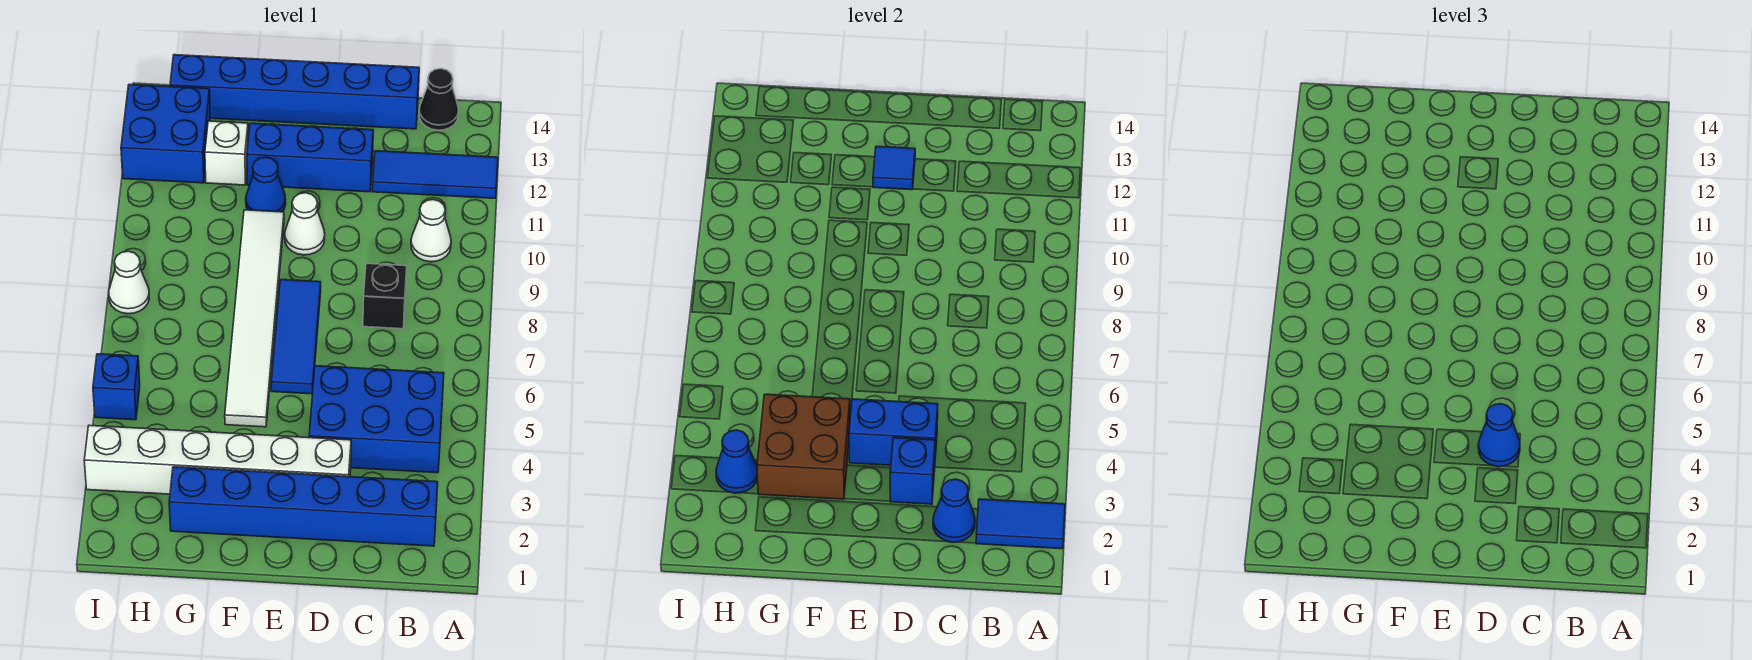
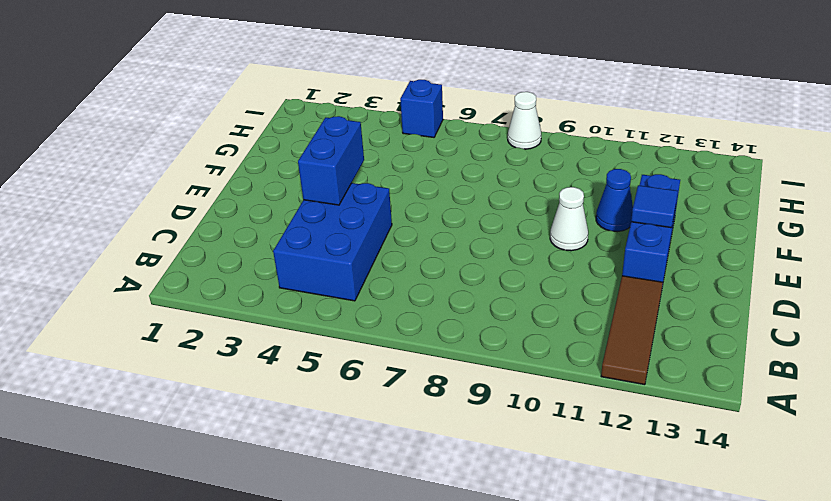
brown tile A12:C12 level 1 -> blue tile A12:C12 level 1
none -> blue brick B2:G2 level 1
none -> white cone B10 level 1
none -> black cone B14 level 1

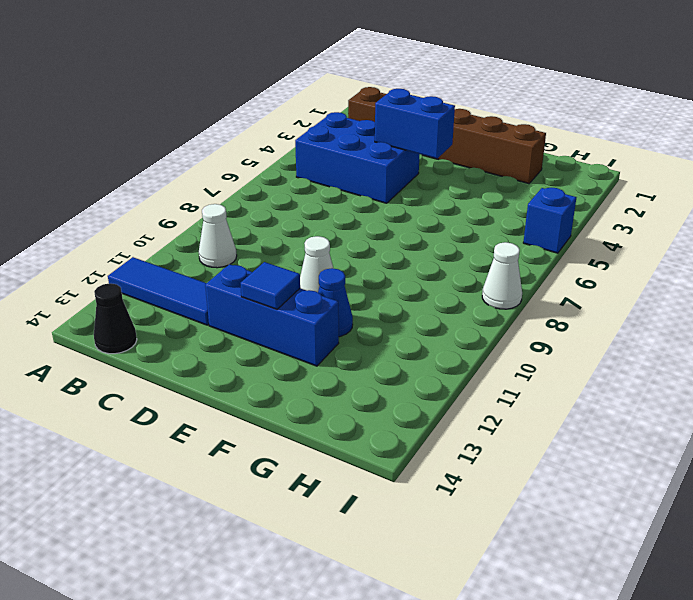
brown brick B2:G2 level 1 -> blue brick B2:G2 level 1
none -> black brick C8 level 1
none -> blue brick C14:H14 level 1
none -> white brick D3:I3 level 1

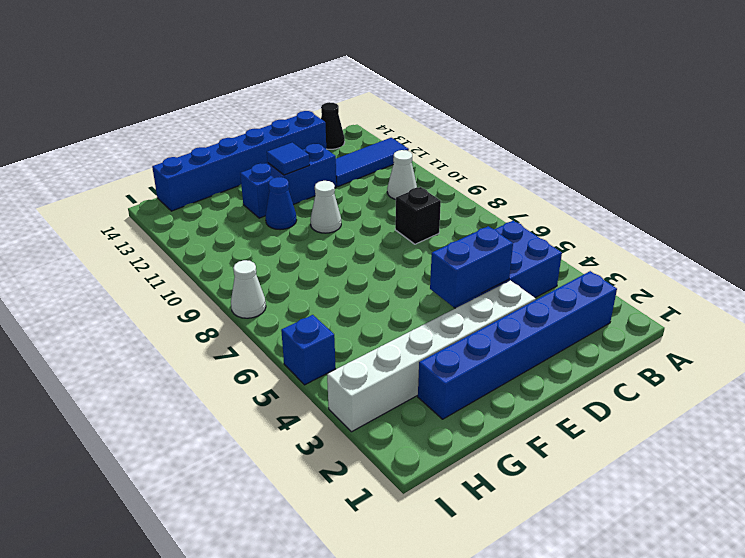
none -> blue tile E6:E8 level 1
none -> white tile F5:F10 level 1
none -> white brick G12 level 1

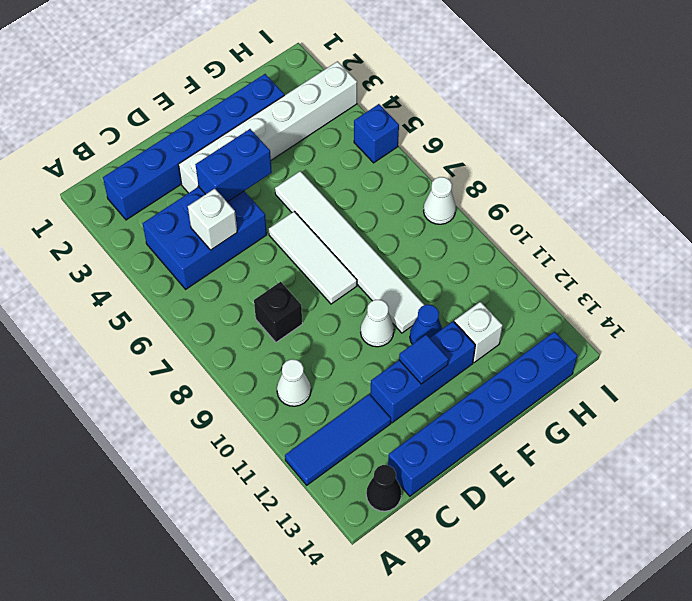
white brick C5 level 2 -> none
white tile E6:E8 level 1 -> blue tile E6:E8 level 1
none -> blue brick H12:I13 level 1
none -> blue tile A2:B2 level 2
none -> blue cone C2 level 2

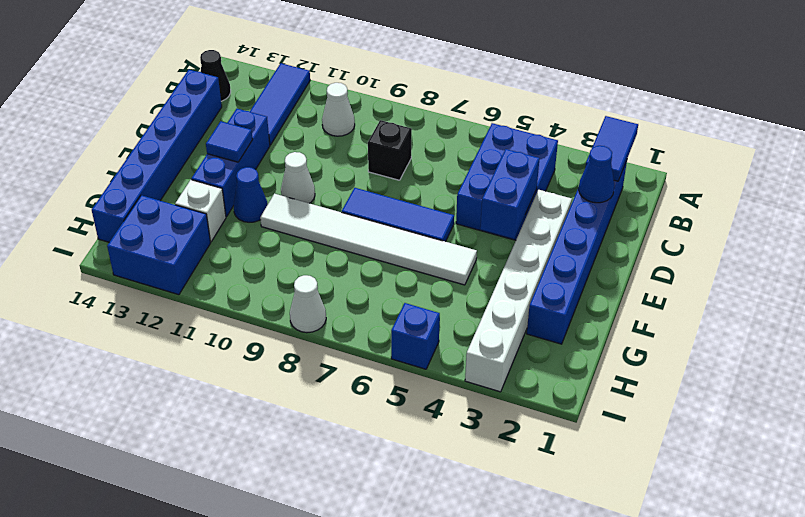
none -> blue brick D3 level 2
none -> brown brick F3:G4 level 2
none -> blue cone H3 level 2

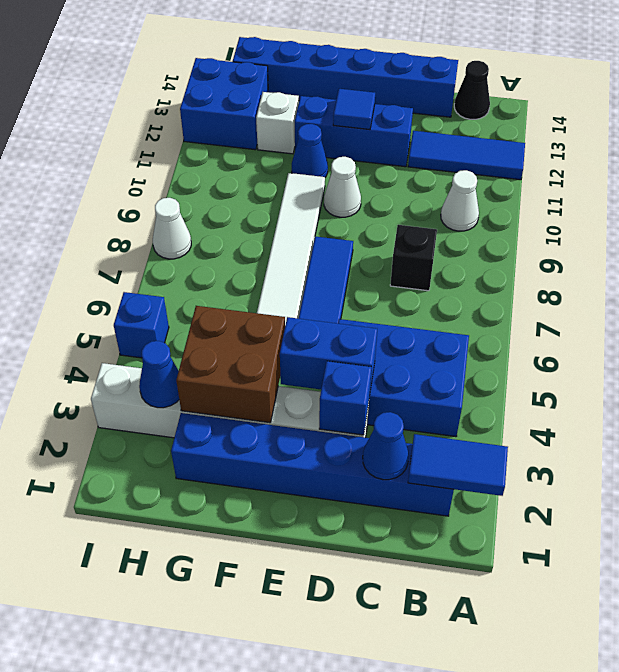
none -> blue cone D4 level 3

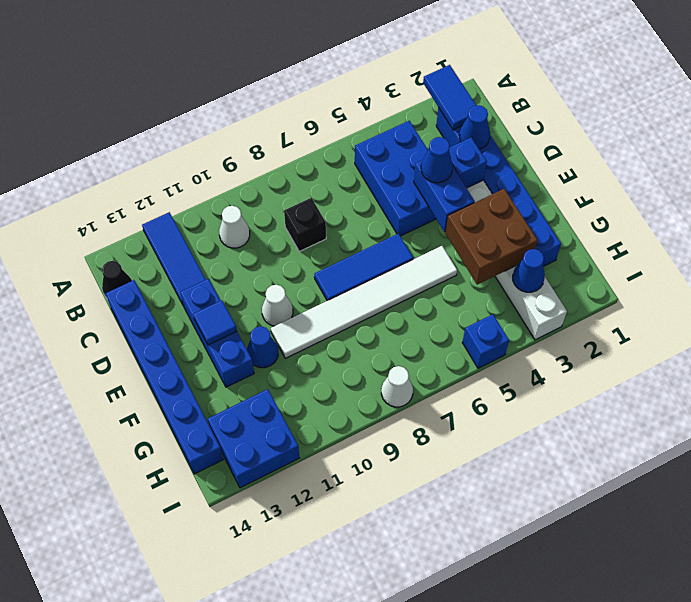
none -> white brick G12 level 1

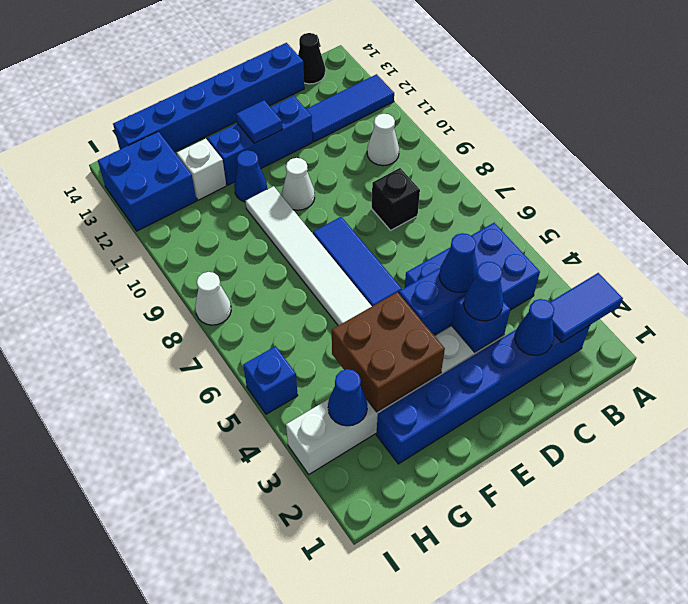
blue cone D3 level 3 -> none

